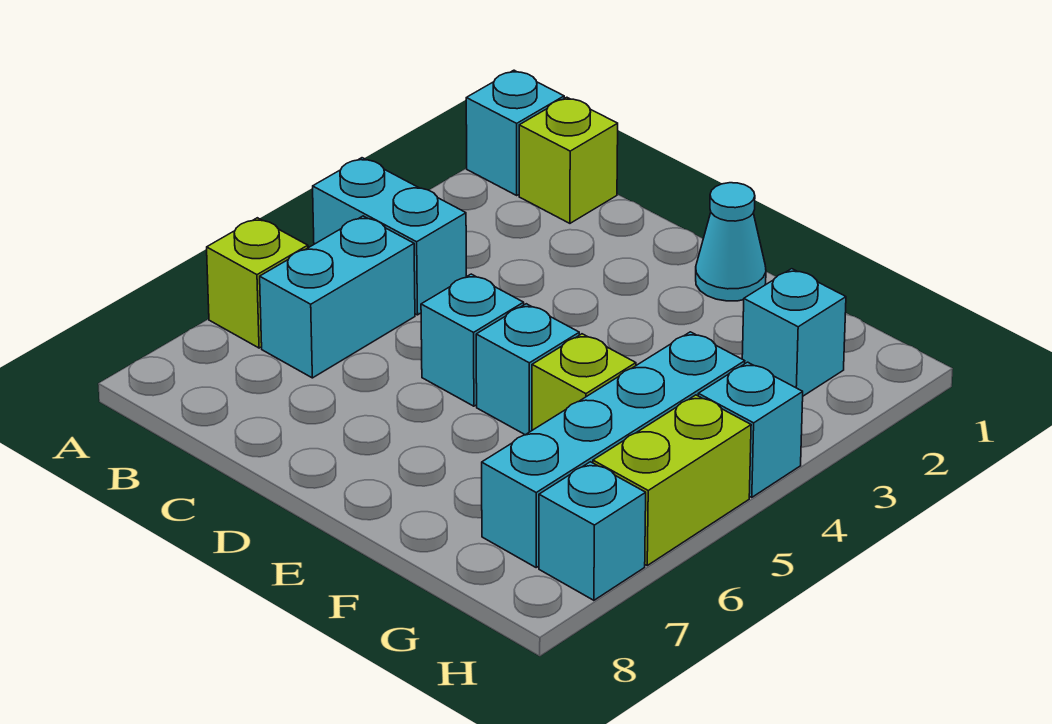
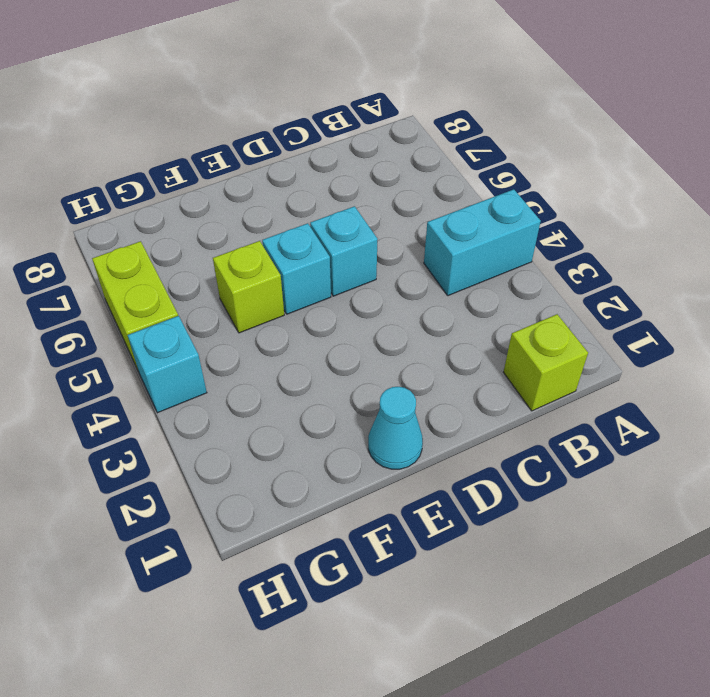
none -> cyan brick A1 level 1
none -> lime brick A6 level 1
none -> cyan brick B5:B6 level 1

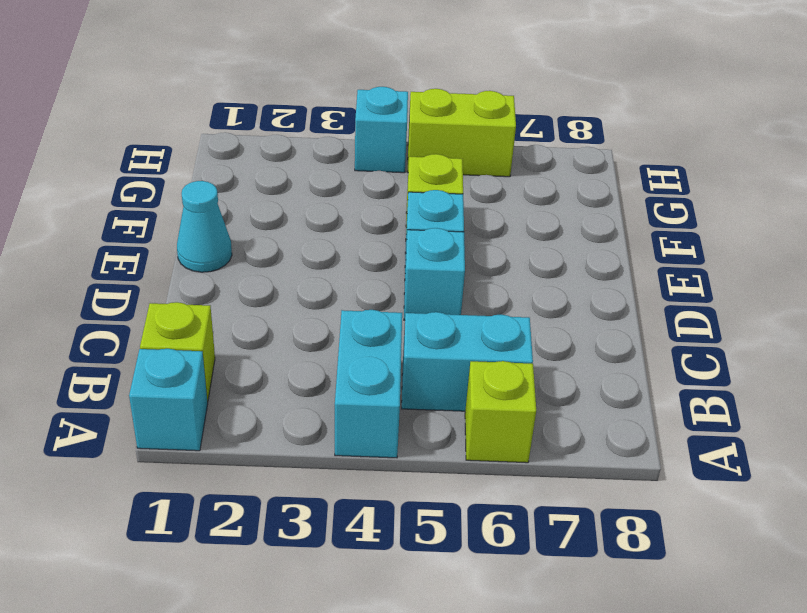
none -> cyan brick G2 level 1
none -> cyan brick G4:G7 level 1
none -> cyan brick H7 level 1

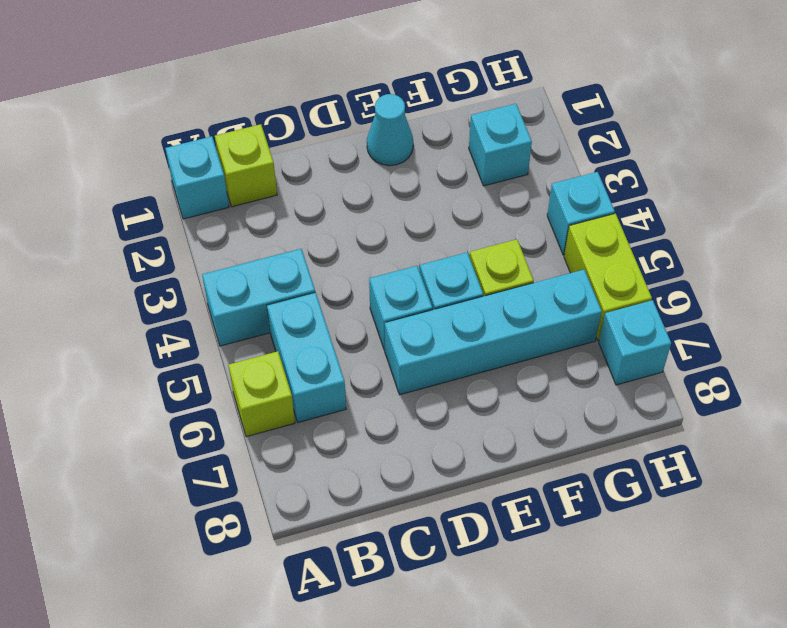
cyan brick D6:G6 level 1 -> cyan brick G4:G7 level 1

